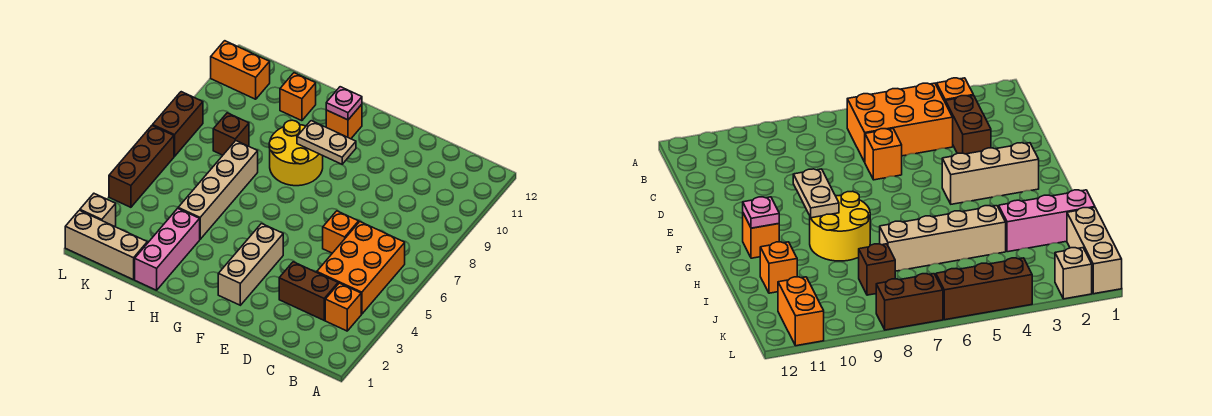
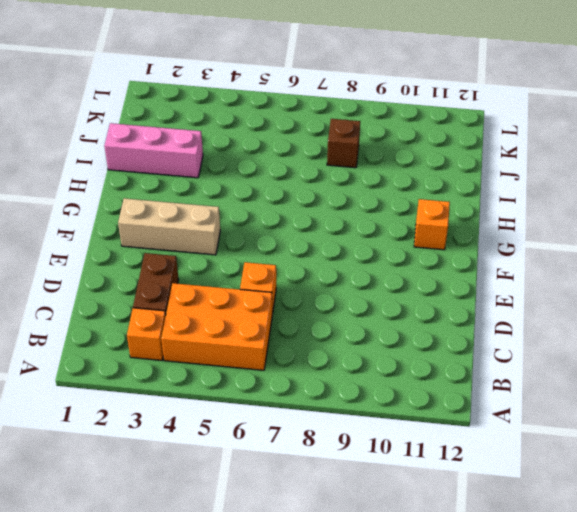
none -> yellow round brick G8:H9 level 1
none -> tan brick I4:I7 level 1
none -> orange brick I11 level 1

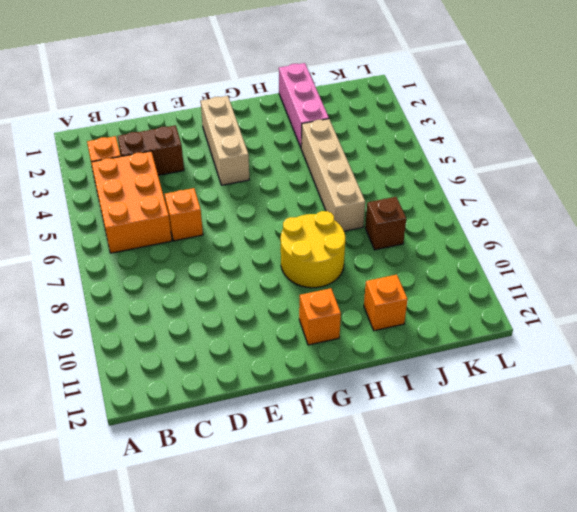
none -> tan brick J1:L1 level 1
none -> orange brick K11:L11 level 1
none -> tan brick L2 level 1

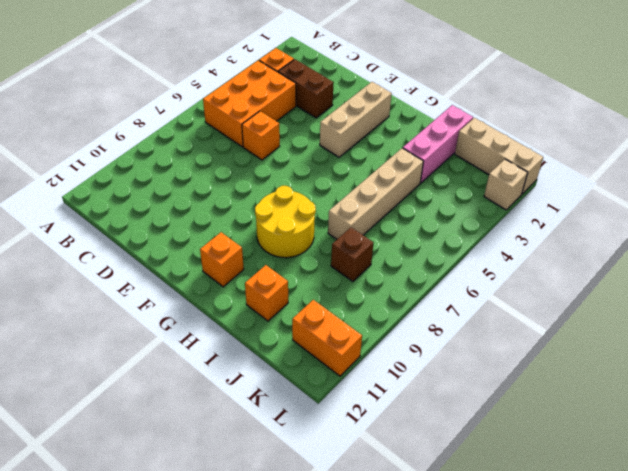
none -> brown brick L4:L6 level 1
none -> brown brick L7:L8 level 1
none -> tan plate F9:G9 level 2

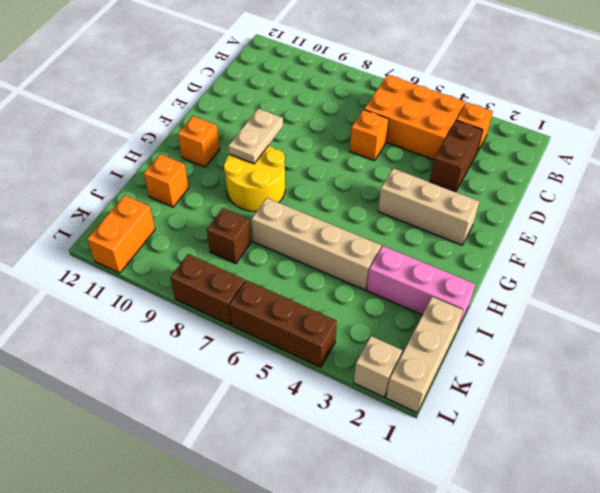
none -> pink plate G11 level 2

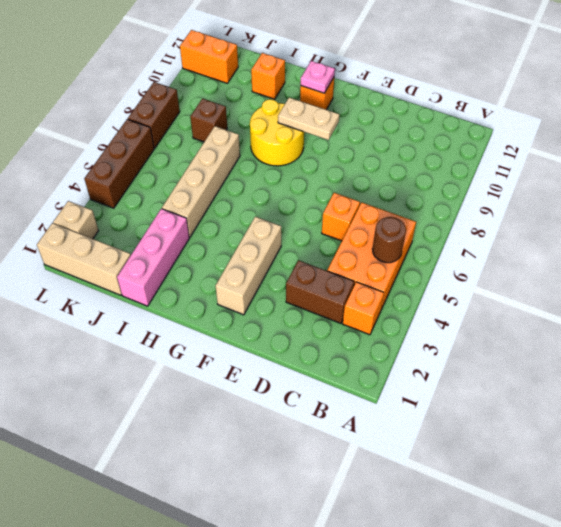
brown round brick B5 level 2 -> none

